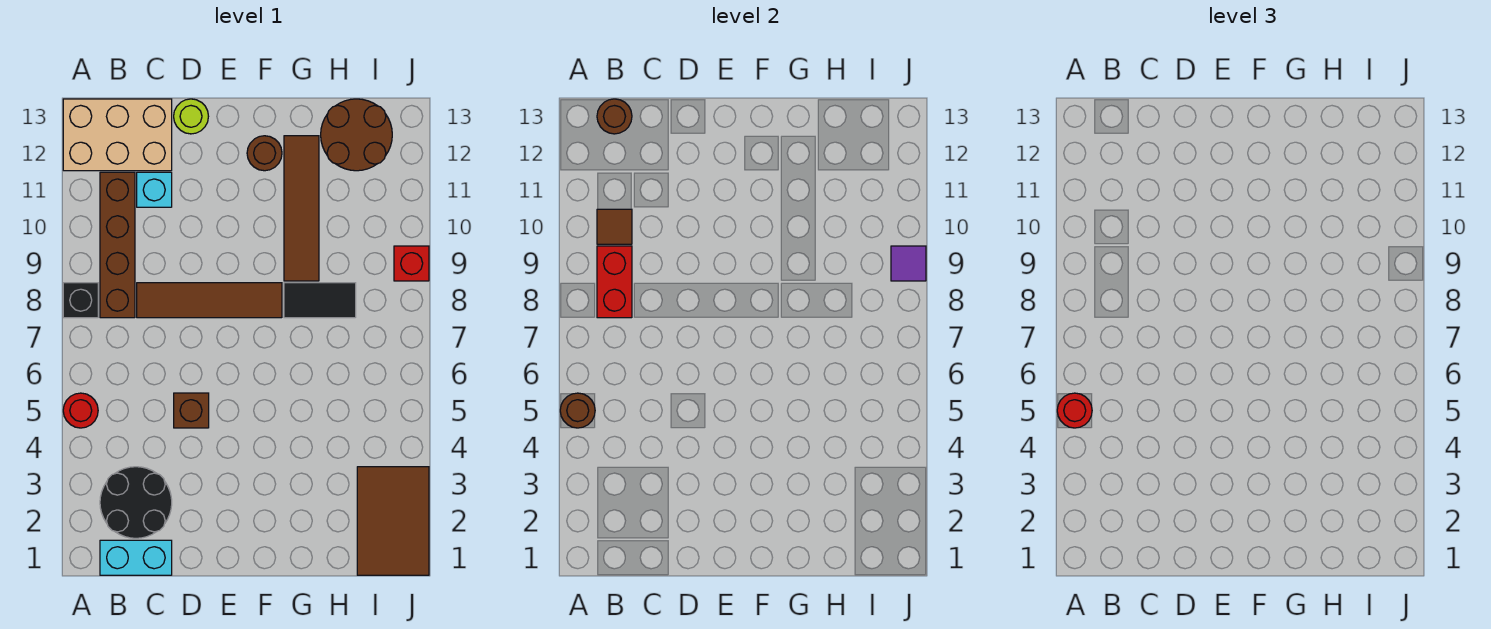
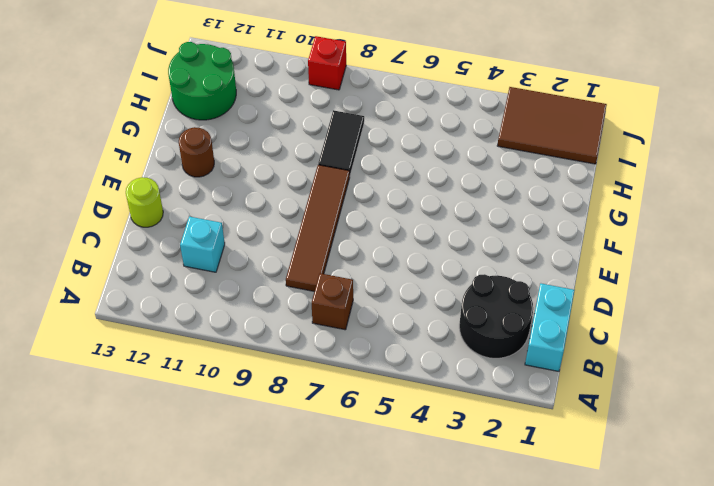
brown brick B7 level 1 -> brown brick D5 level 1
green round brick H12:I13 level 1 -> brown round brick H12:I13 level 1
none -> red round brick A5 level 1
none -> black brick A8 level 1
none -> tan brick A12:C13 level 1

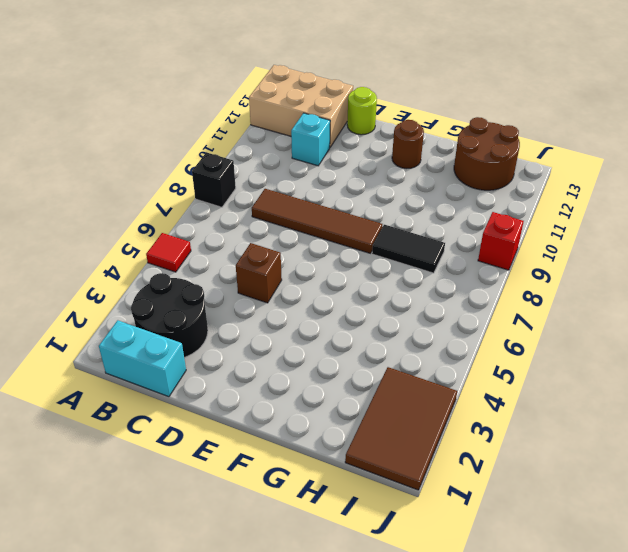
red tile A5 level 1 -> red round brick A5 level 1
none -> brown brick B8:B11 level 1
none -> brown tile G9:G12 level 1
none -> brown round brick A5 level 2

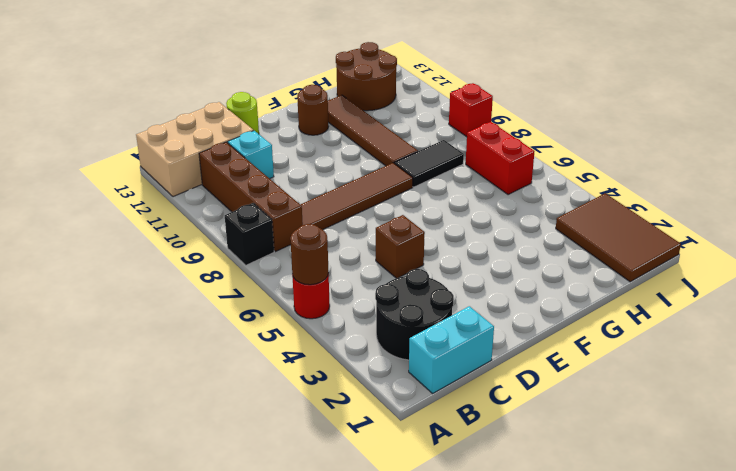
red brick I6:I7 level 1 -> red brick B8:B9 level 2
none -> brown tile B10 level 2
none -> brown round brick B13 level 2
none -> purple tile J9 level 2

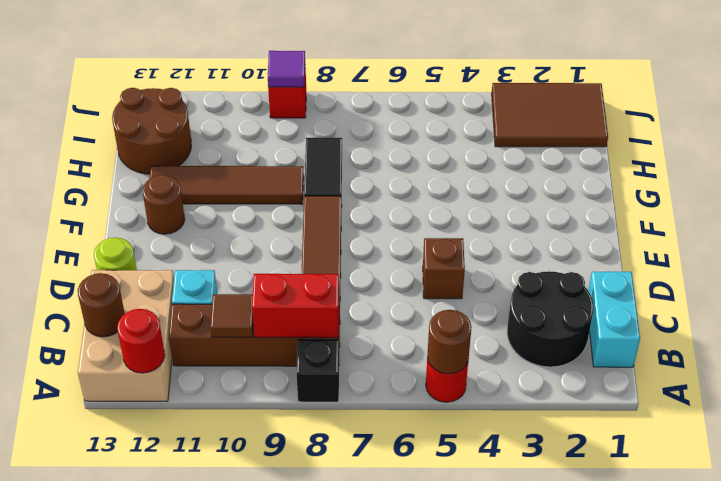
red round brick A12 level 2 -> red round brick A5 level 3

